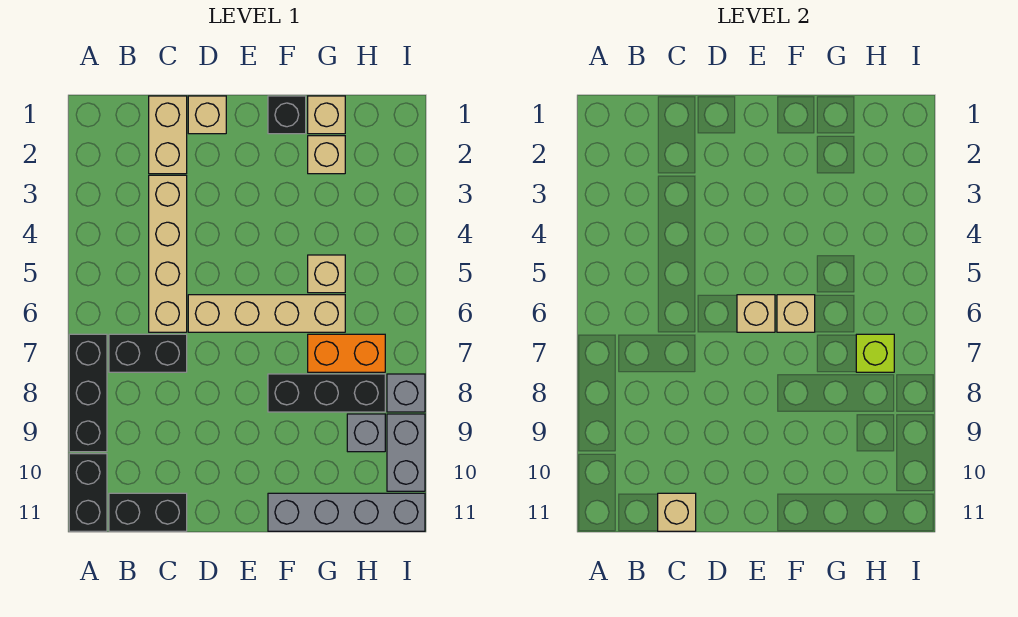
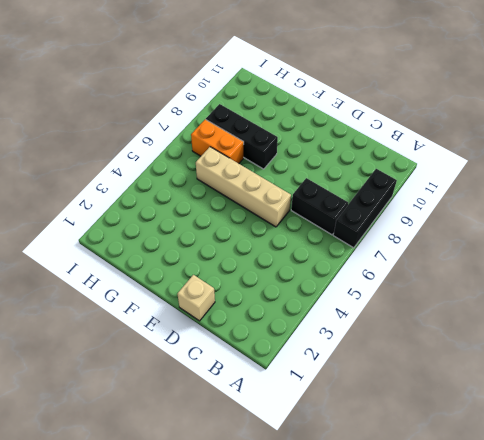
none -> black brick A10:A11 level 1
none -> black brick B11:C11 level 1
none -> tan brick C1:C2 level 1

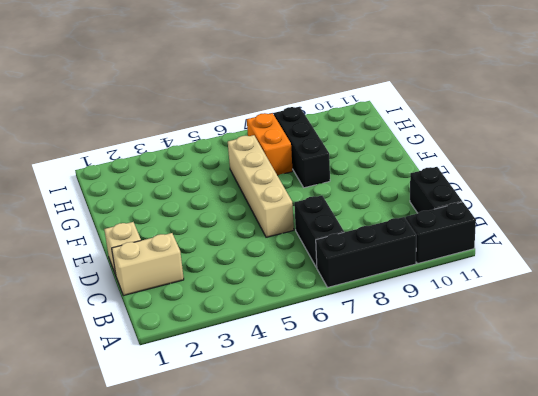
none -> tan brick C3:C6 level 1
none -> black brick F1 level 1
none -> grey brick F11:I11 level 1

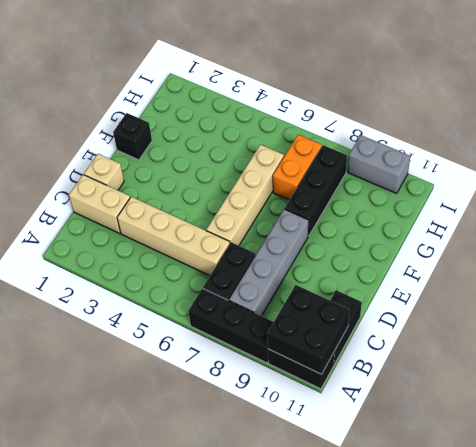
black brick A10:B11 level 2 -> none
grey brick B8:E8 level 1 -> grey brick F11:I11 level 1
none -> tan brick G1 level 1
none -> tan brick G2 level 1
none -> tan brick G5 level 1

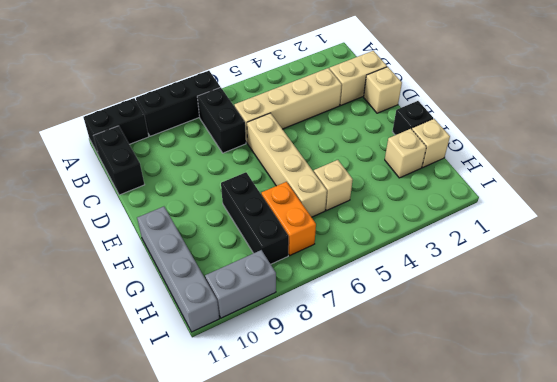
none -> grey brick H9 level 1
none -> grey brick I8 level 1
none -> tan brick C11 level 2

